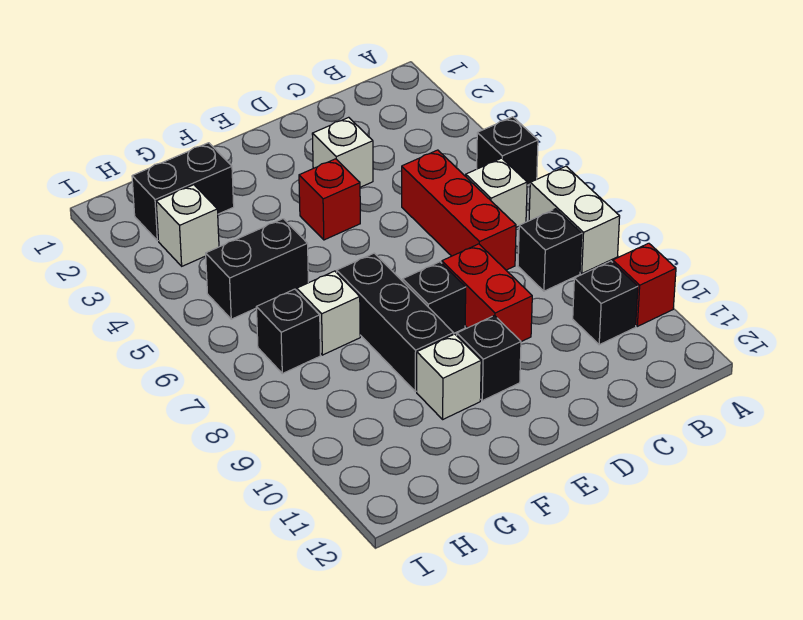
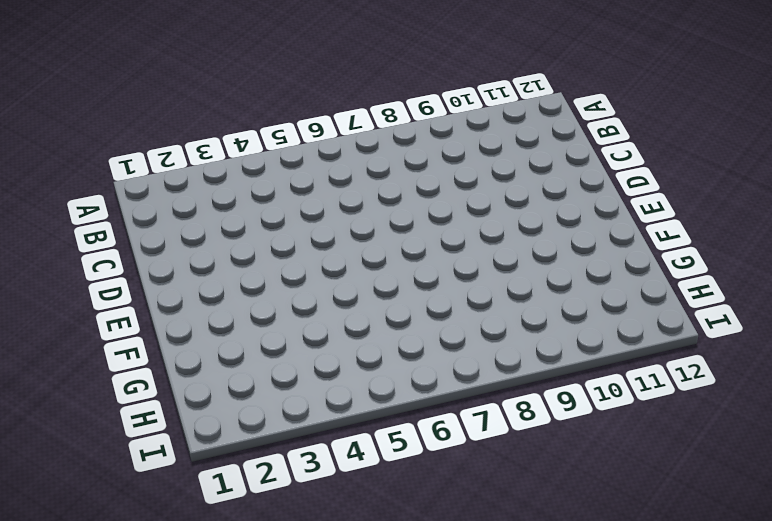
none -> black brick A5 level 1
none -> white brick A7:A8 level 1
none -> red brick A10 level 1

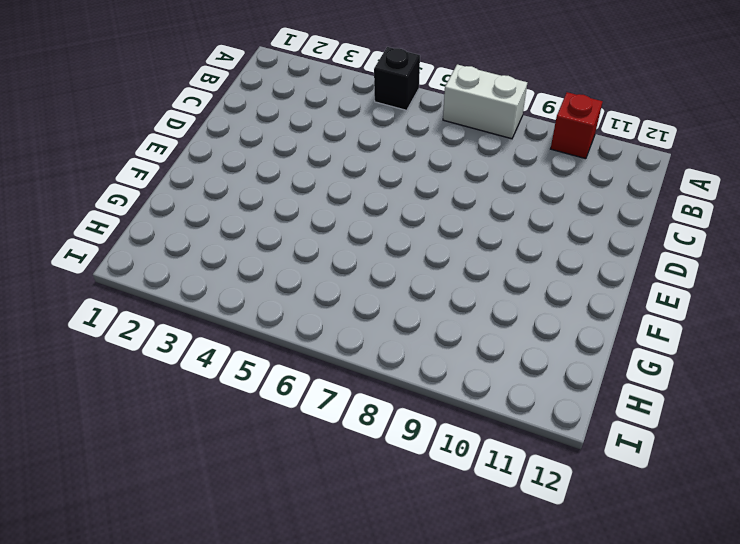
none -> white brick B6 level 1
none -> black brick B8 level 1
none -> black brick B10 level 1

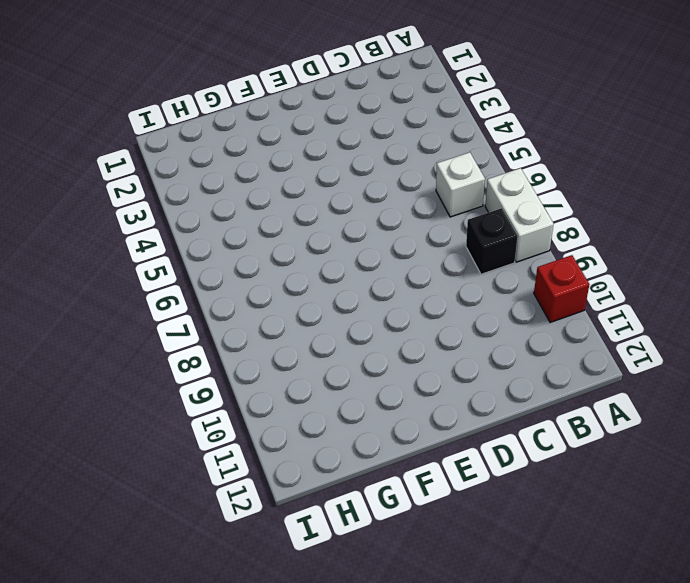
none -> black brick A5 level 1
none -> black brick B10 level 1
none -> red brick C5:C7 level 1

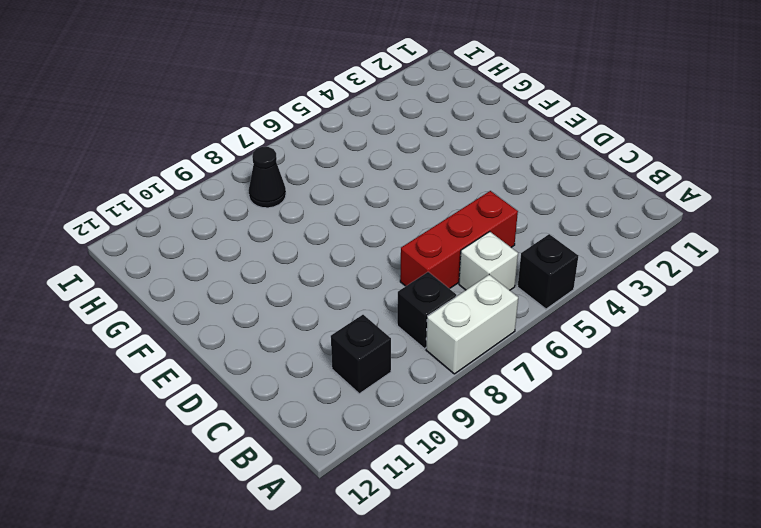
black cone H8 level 1 -> none
none -> red brick A10 level 1
none -> white brick D3 level 1
none -> red brick D8:D9 level 1

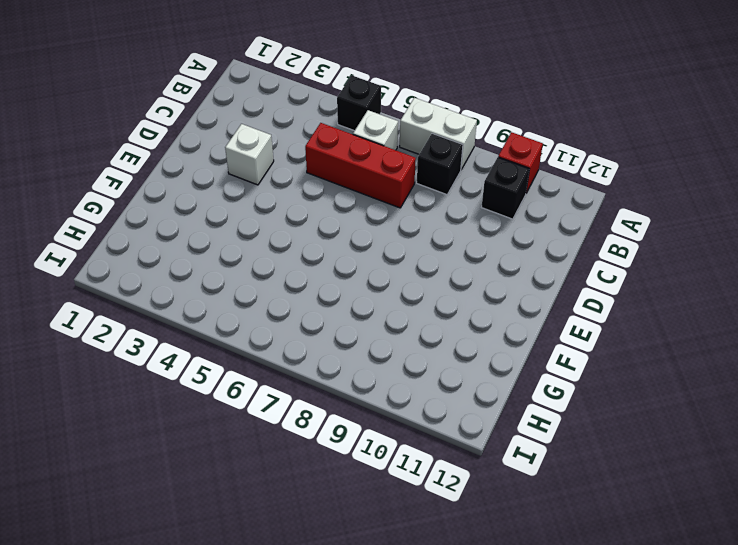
none -> red brick D8:D9 level 1
none -> red brick E4 level 1
none -> black brick E8 level 1

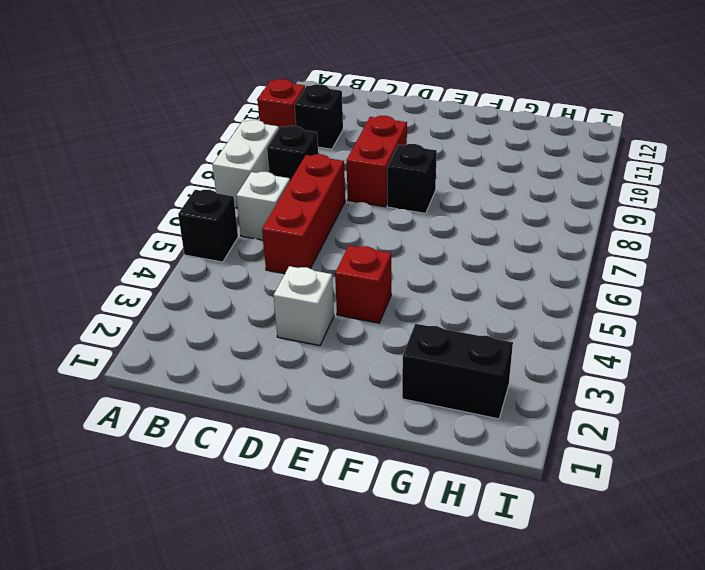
none -> black brick E10 level 1
none -> black brick F7:F9 level 1
none -> white brick F10 level 1

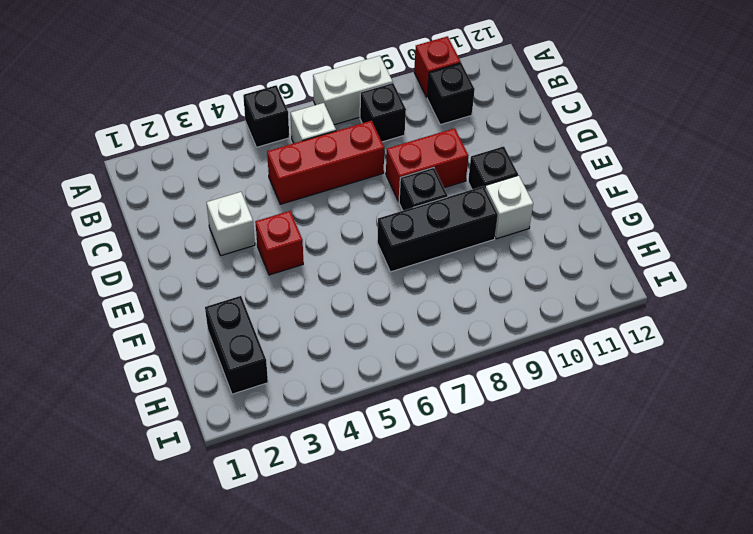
none -> black brick G5:H5 level 1
none -> white brick G7 level 1
none -> white brick H3 level 1

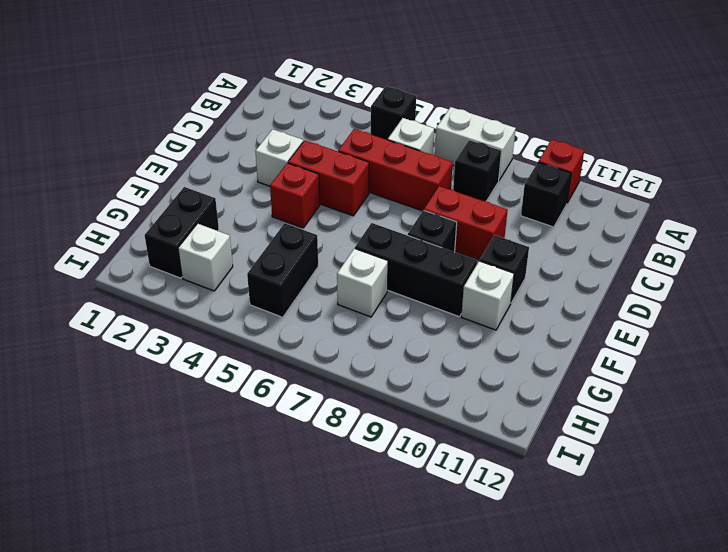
red brick D4:D5 level 1 -> none
none -> black brick H7 level 1

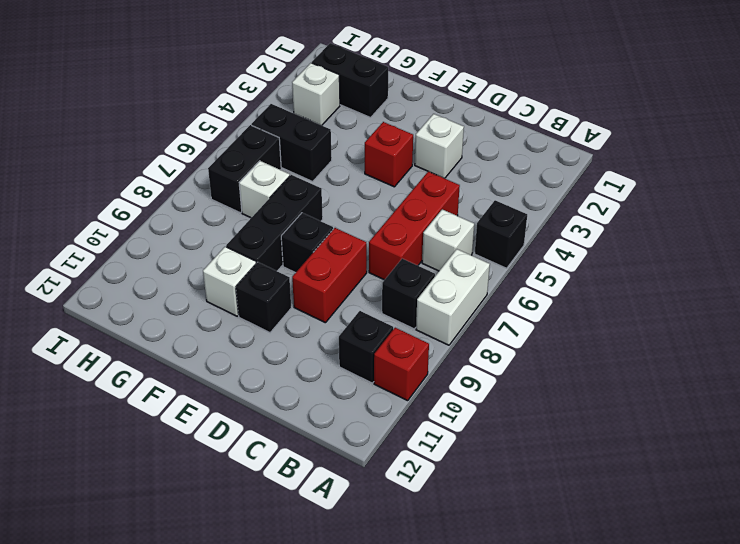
black brick H6:H7 level 1 -> black brick H7 level 1

